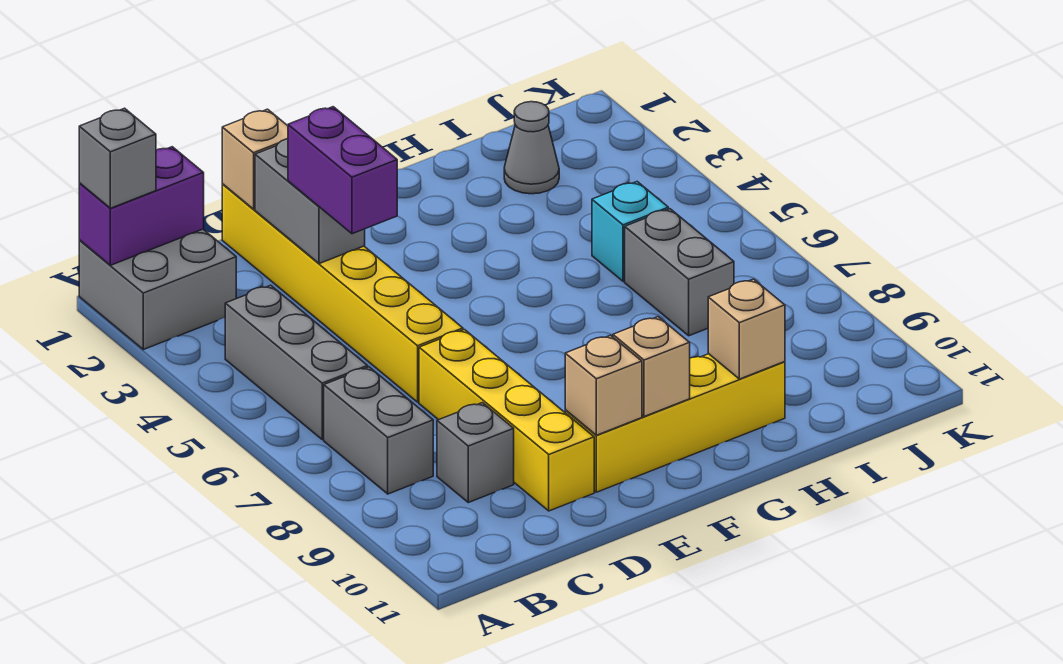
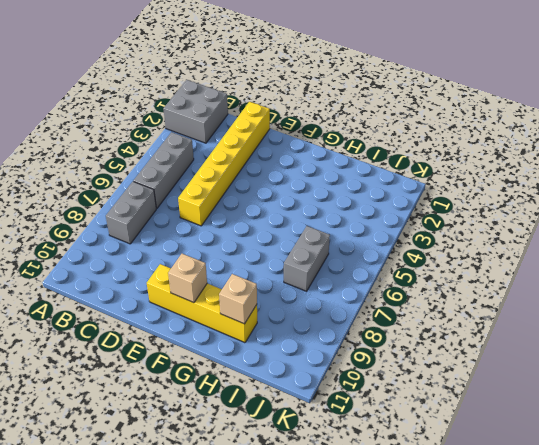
none -> grey brick C9 level 1
none -> yellow brick D7:D10 level 1
none -> grey cone I2 level 1

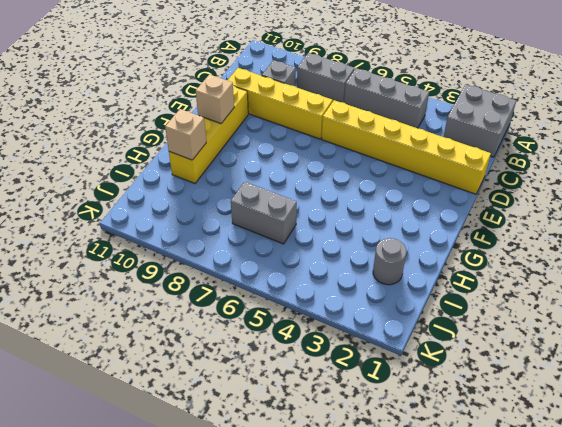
grey round brick I2 level 1 -> grey cone I2 level 1
none -> cyan brick I5 level 1
none -> purple brick A1:B1 level 2
none -> tan brick D1 level 2

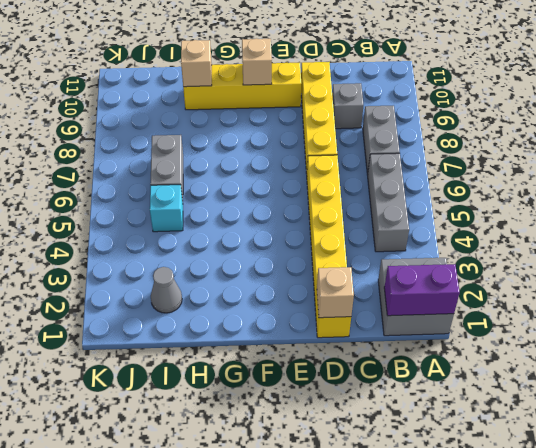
none -> grey brick D2:D3 level 2
none -> tan brick E10 level 2
none -> grey brick A1 level 3

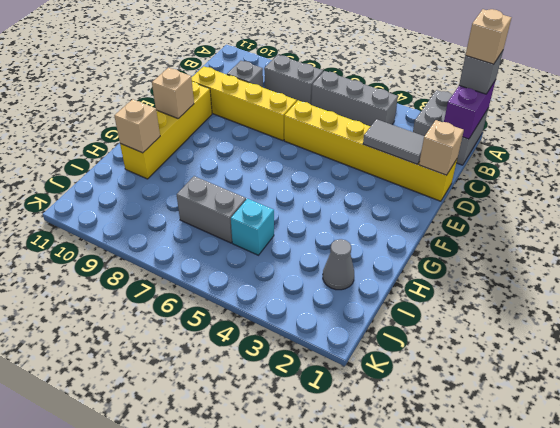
tan brick A1 level 4 -> tan brick E10 level 2
grey tile D2:D3 level 2 -> grey brick D2:D3 level 2
none -> purple brick D3:D4 level 3

